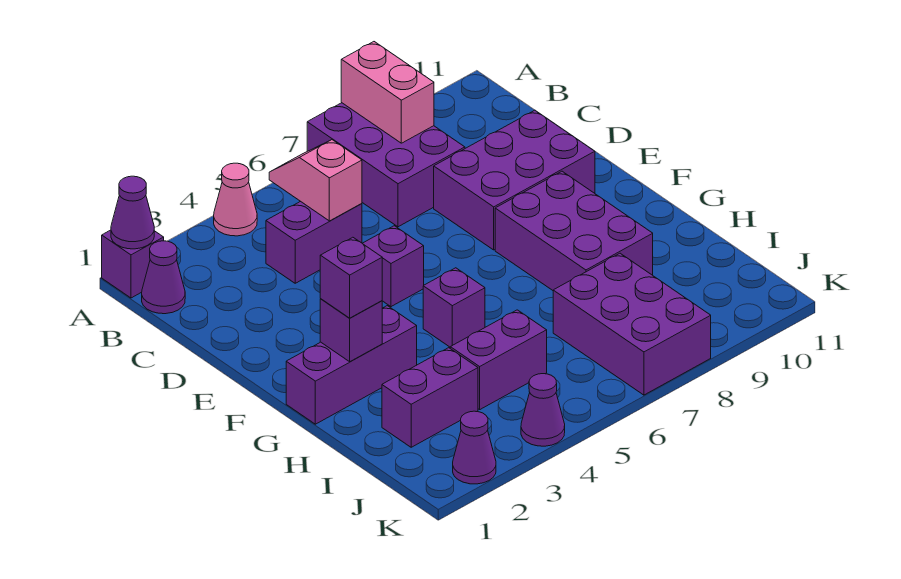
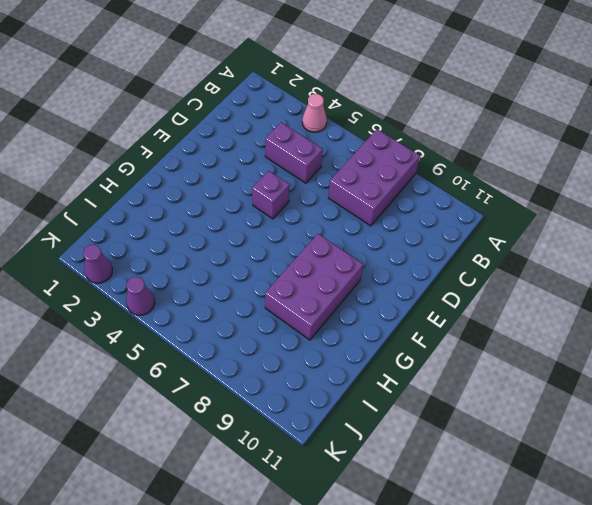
none -> purple brick A1 level 1
none -> purple cone B1 level 1
none -> purple brick D8:E10 level 1

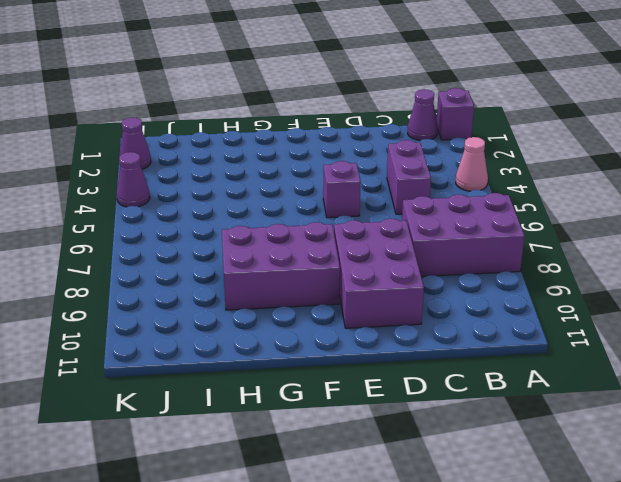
none -> purple brick G1:G3 level 1
none -> purple brick G5 level 1
none -> purple brick I2:I3 level 1

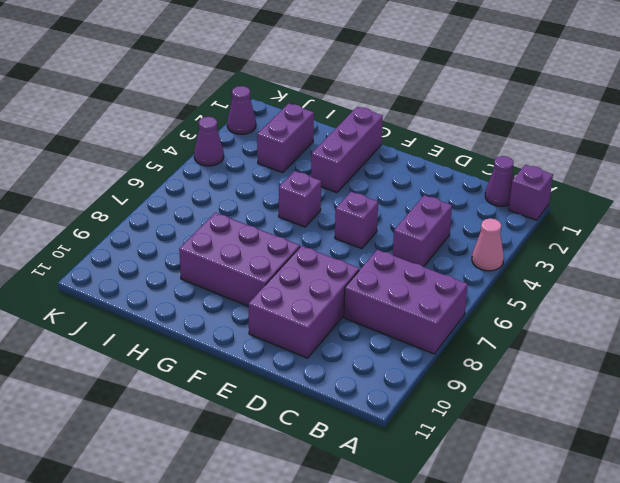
none -> purple brick I4:I5 level 1
none -> purple brick I7:K8 level 1
none -> purple cone A1 level 2

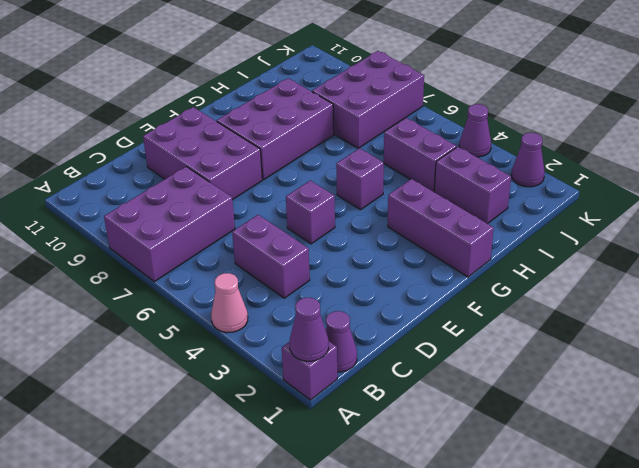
none -> pink brick A8:B8 level 2
none -> pink slope B5:C5 level 2 top C
none -> purple brick G2 level 2

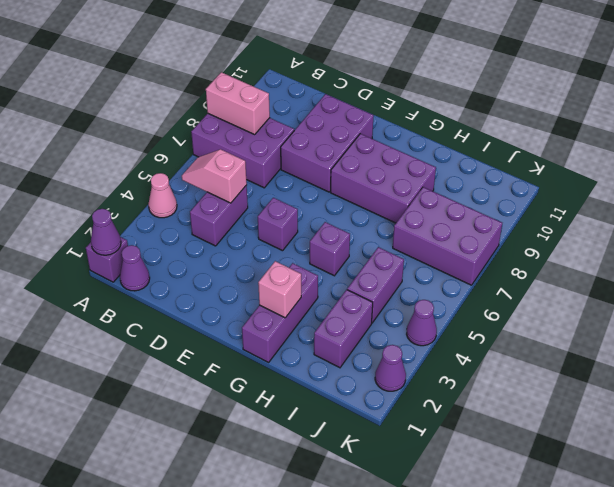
pink brick G2 level 2 -> purple brick G2 level 2
none -> purple brick G2 level 3

